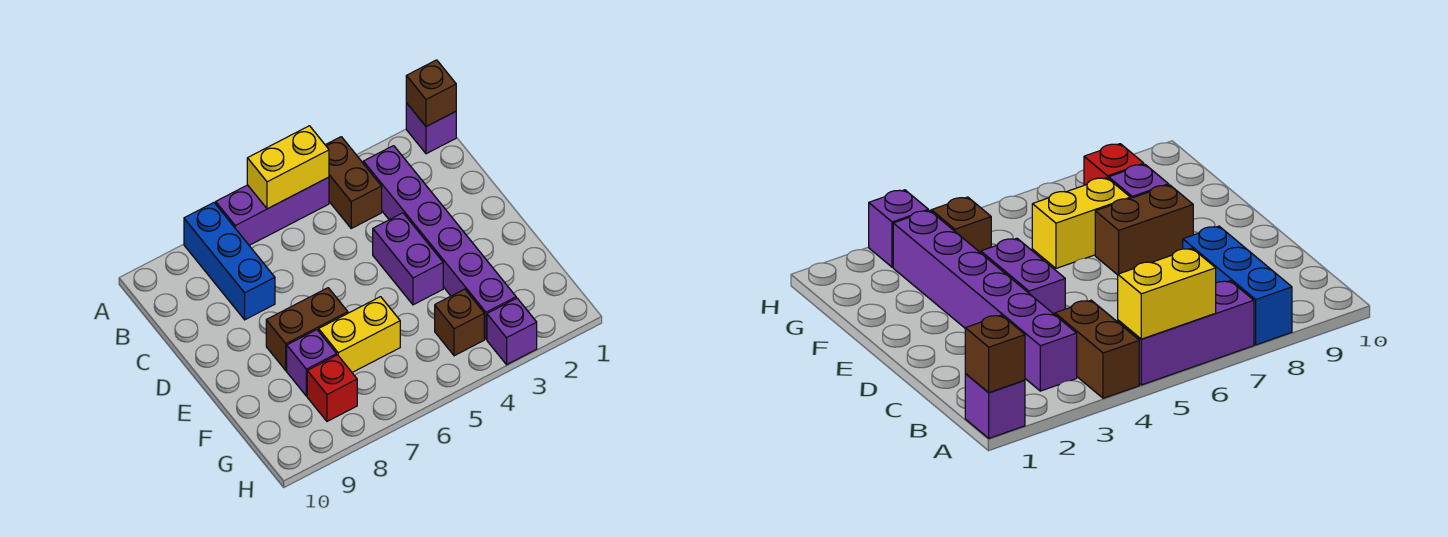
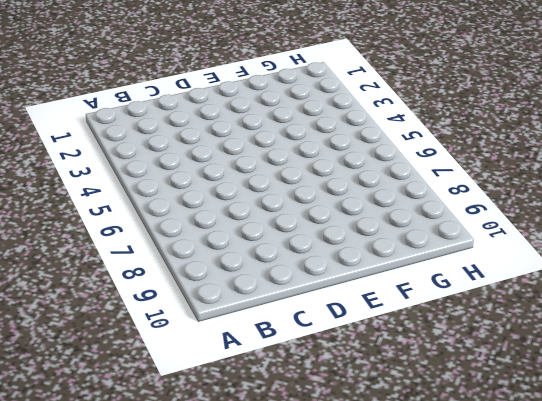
none -> purple brick A1 level 1
none -> brown brick A4:B4 level 1
none -> purple brick A5:A7 level 1

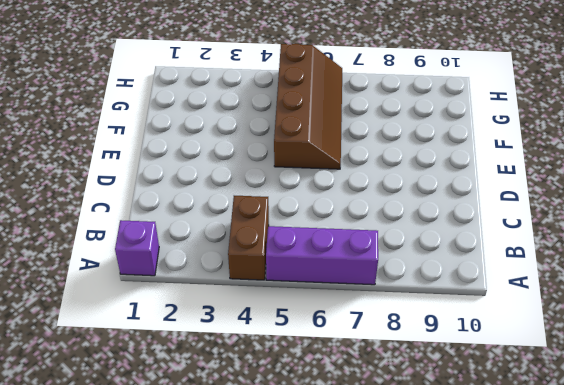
brown slope E5:H6 level 1 top 5 -> yellow brick F6:F7 level 1
none -> blue brick A8:C8 level 1
none -> purple brick B3:G3 level 1
none -> purple brick D4:E4 level 1

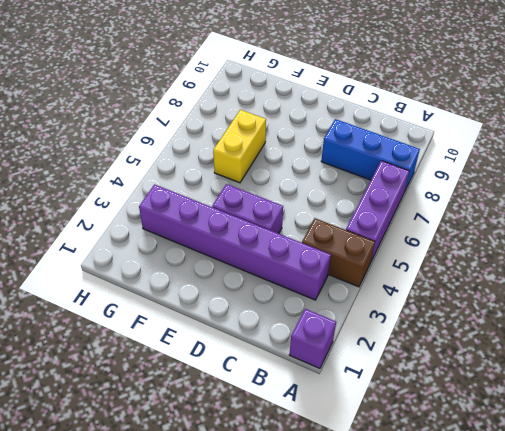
none -> brown brick E7:E8 level 1
none -> purple brick F8 level 1
none -> brown brick G4 level 1

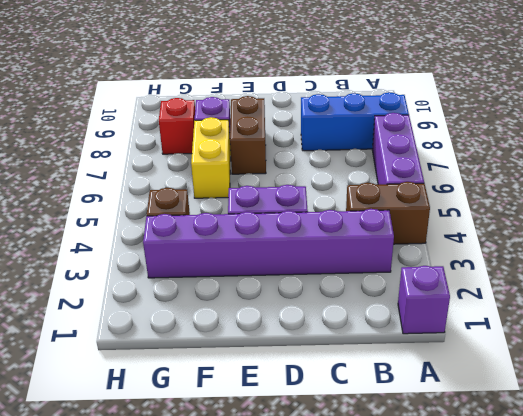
none -> purple brick H3 level 1
none -> brown brick A1 level 2
none -> yellow brick A5:A6 level 2

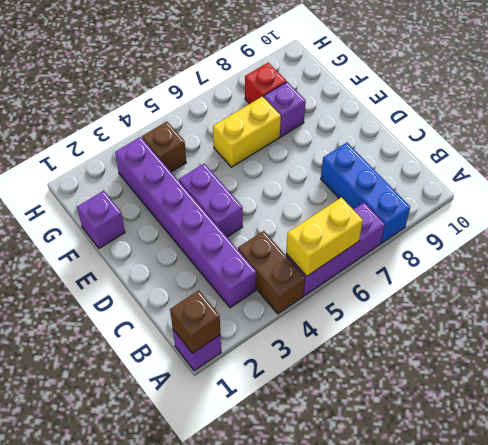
purple brick F1 level 1 -> purple brick H3 level 1
none -> brown brick E7:E8 level 1

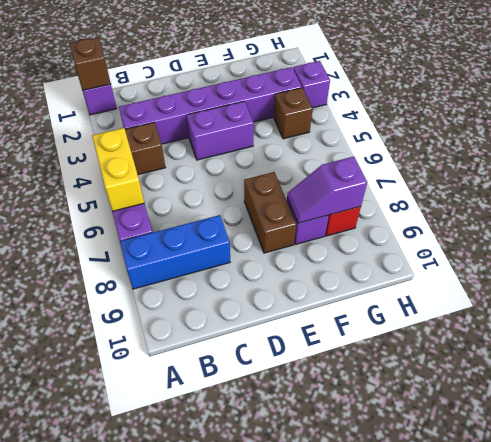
purple slope F8:G8 level 2 top G -> none
none -> yellow brick F6:F7 level 1

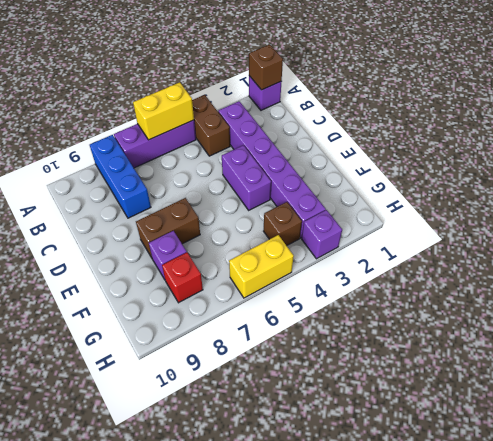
yellow brick H5:H6 level 1 -> yellow brick F6:F7 level 1

